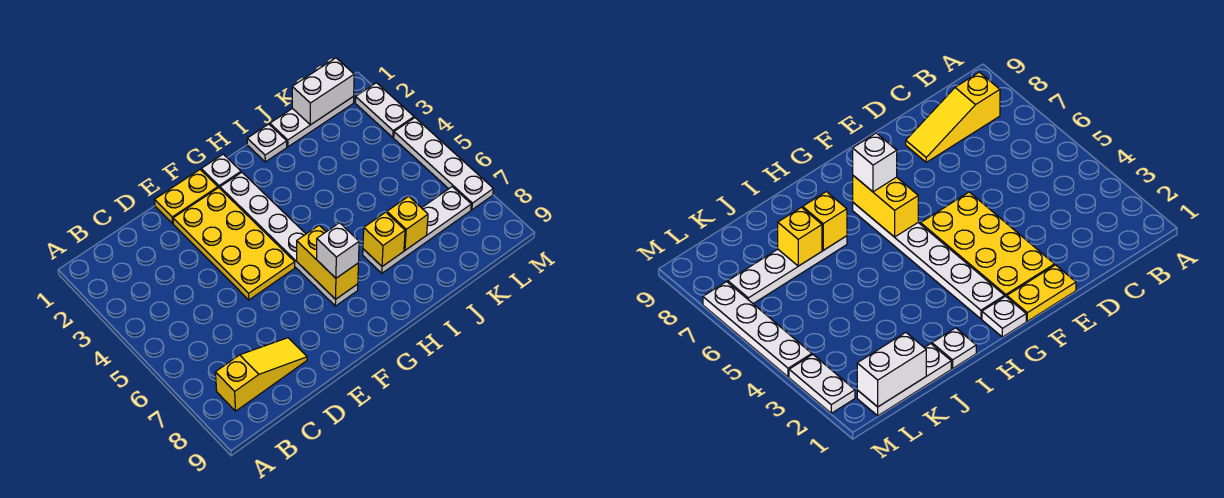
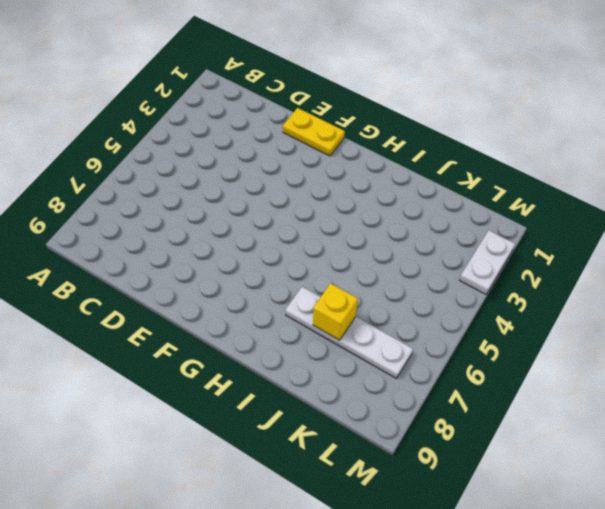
none -> yellow slope B8:D8 level 1 top B
none -> yellow plate E2:F5 level 1
none -> white plate G1 level 1

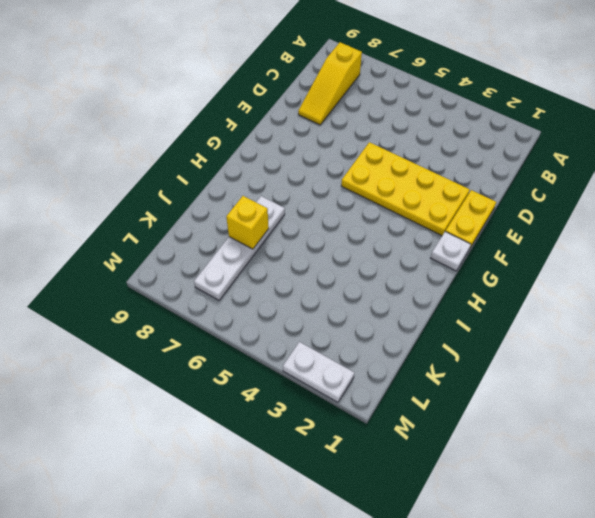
none -> white plate G2:G7 level 1
none -> white plate I1 level 1
none -> white plate J1:L1 level 1

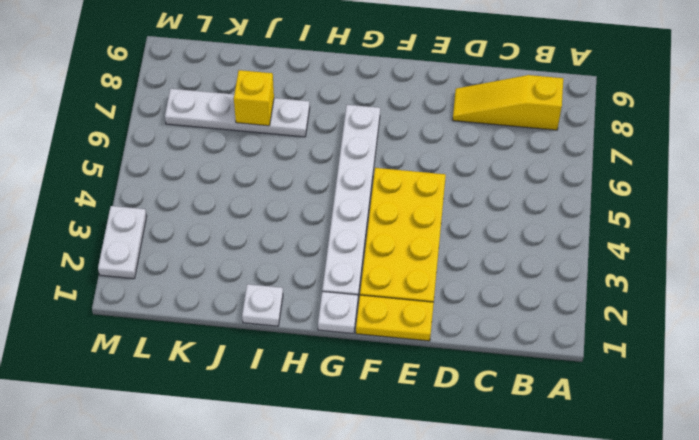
none -> white plate J1:L1 level 1
none -> white plate M4:M7 level 1
none -> yellow brick G6:G7 level 2

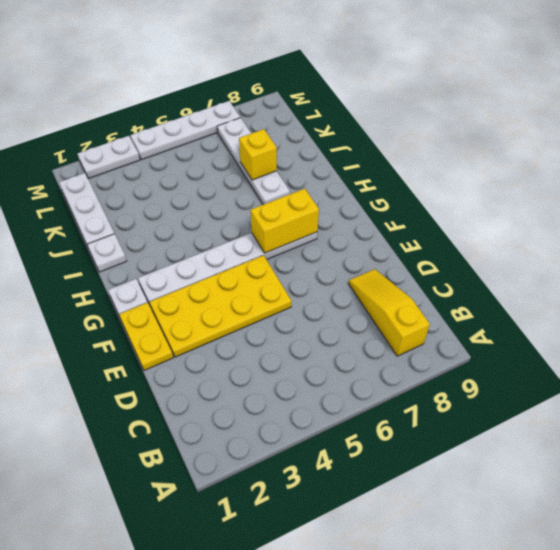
none -> yellow brick I7 level 2
none -> white brick K1:L1 level 2
none -> white brick G7 level 3

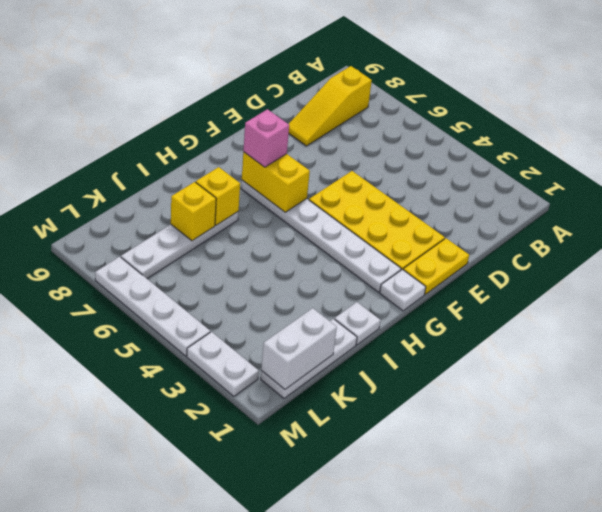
pink brick G7 level 3 -> white brick G7 level 3

